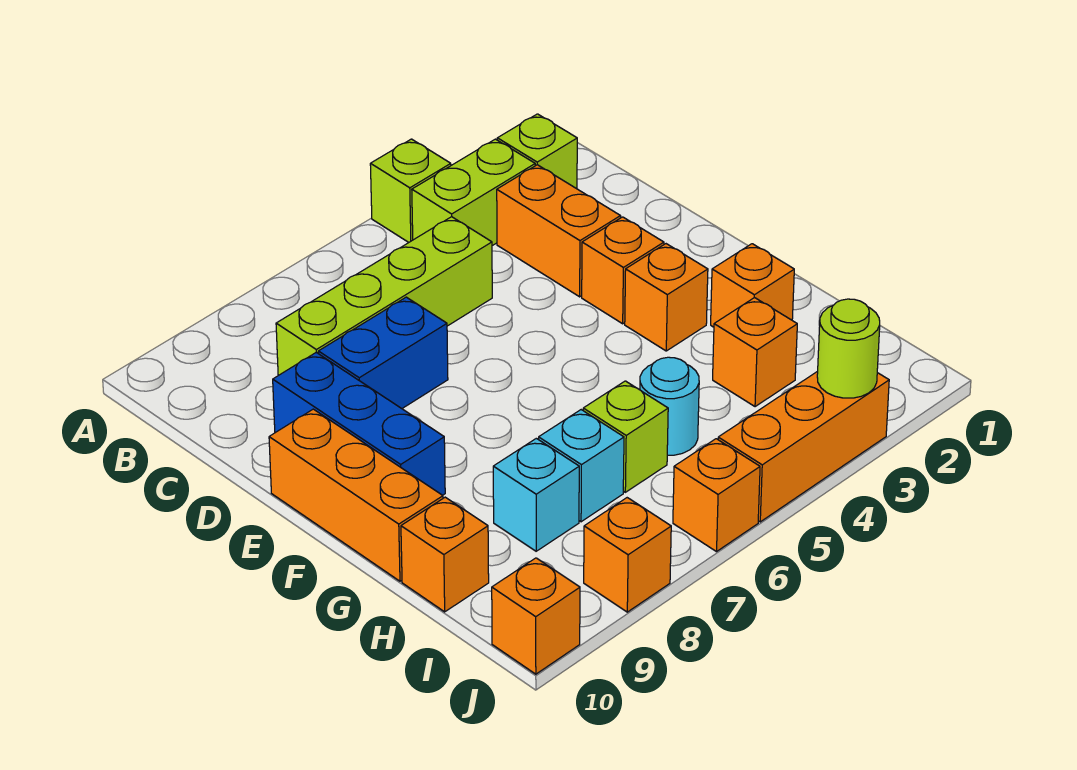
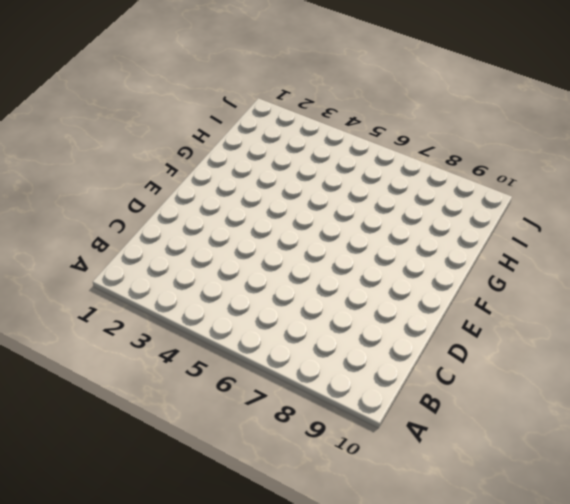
none -> lime brick A4 level 1
none -> lime brick B2 level 1
none -> lime brick B3:B4 level 1

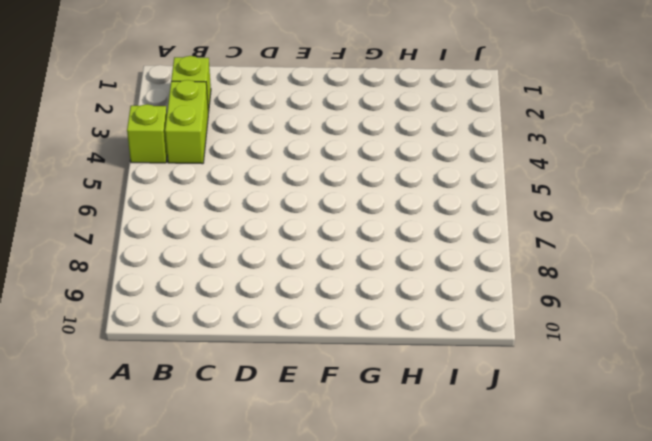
none -> orange brick C3:D3 level 1
none -> lime brick C5:C8 level 1
none -> blue brick D7:D8 level 1

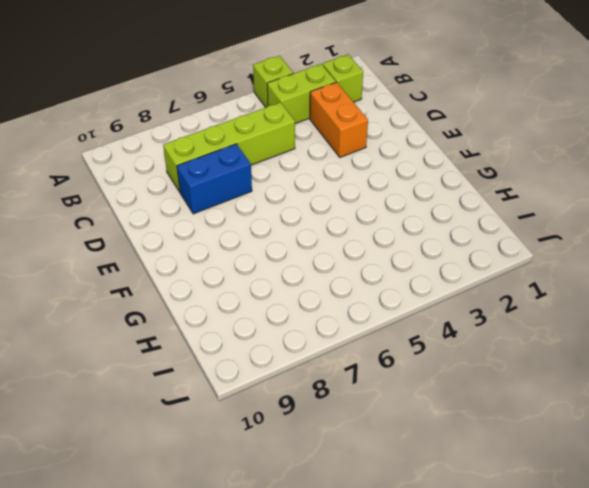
none -> blue brick D9:F9 level 1
none -> orange brick E3 level 1
none -> orange brick E10:G10 level 1

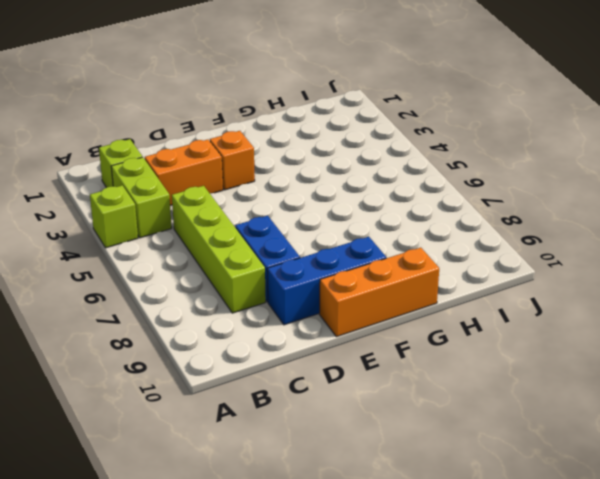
none -> orange brick F3 level 1
none -> orange brick G2 level 1
none -> orange brick H3 level 1

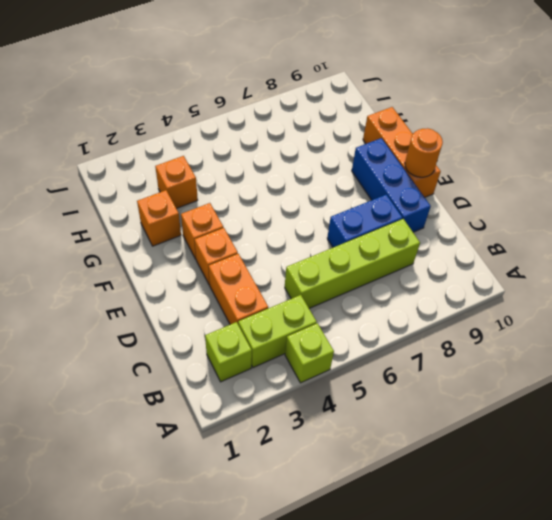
orange round brick E10 level 2 -> none
none -> cyan round brick H5 level 1
none -> lime brick H6 level 1
none -> cyan brick H7 level 1

